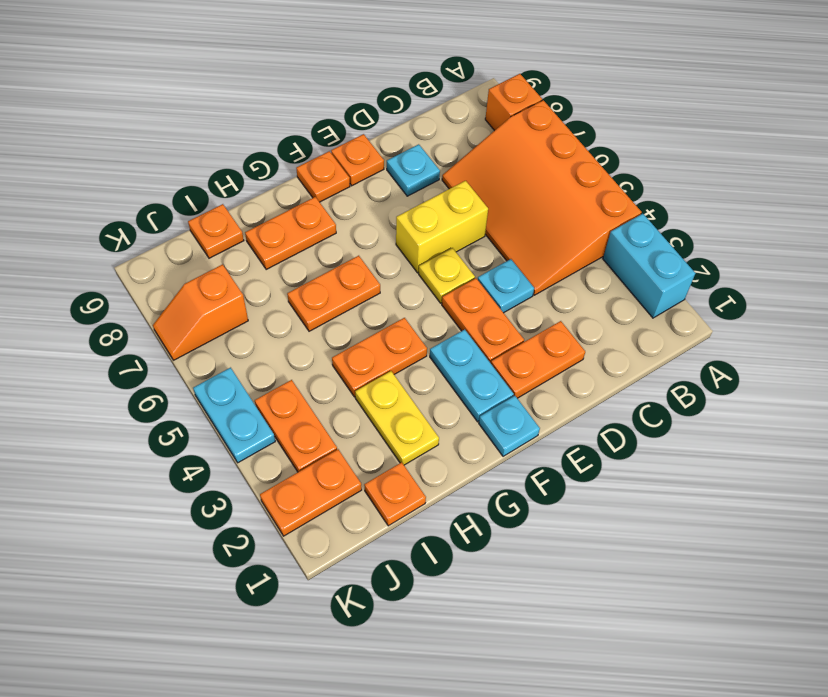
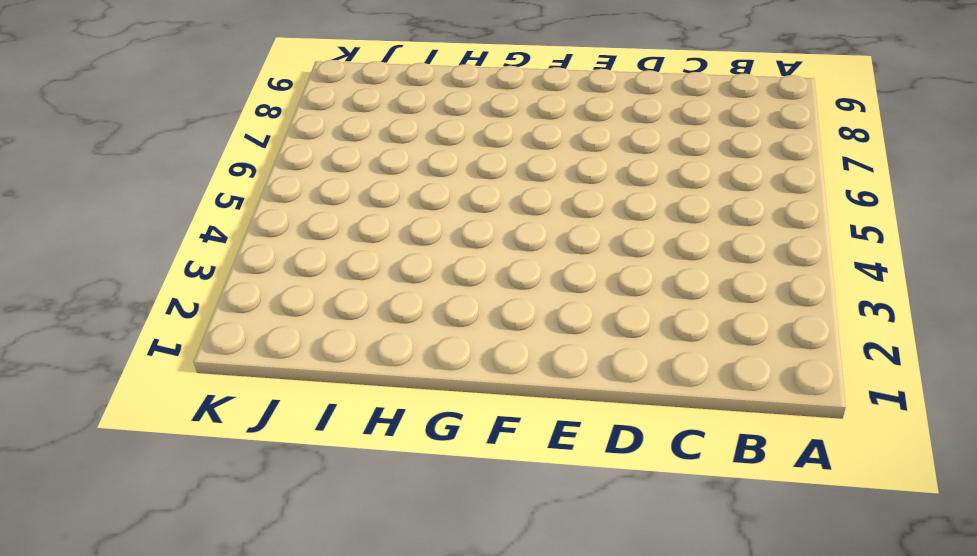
none -> cyan brick A2:A3 level 1
none -> orange slope A4:C7 level 1 top A
none -> orange brick A8 level 1

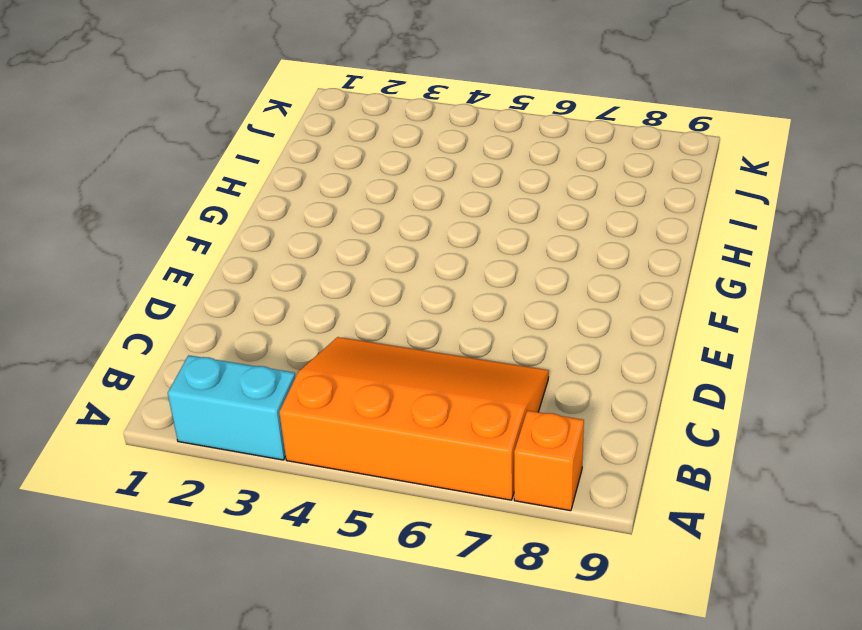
none -> orange plate D2:E2 level 1
none -> cyan plate D4 level 1
none -> yellow brick D6:E6 level 1

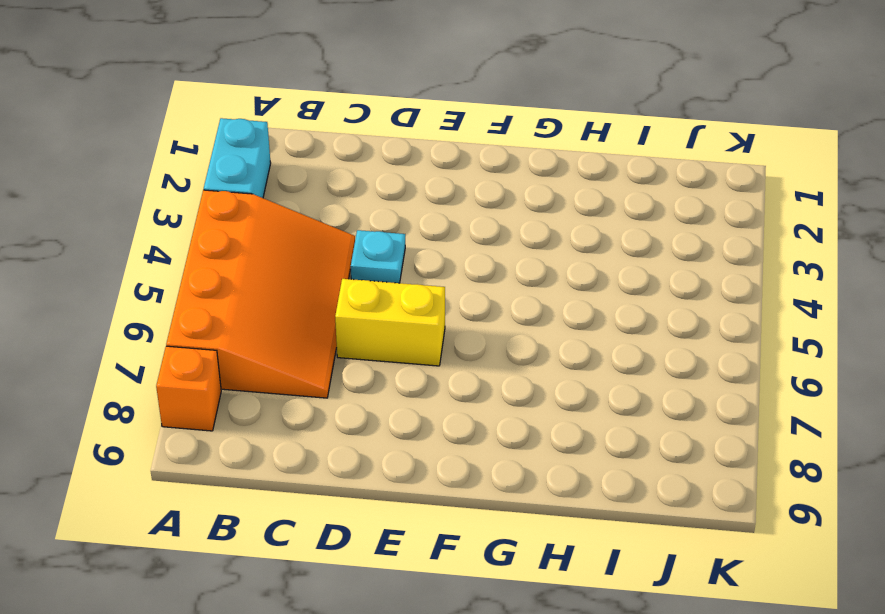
none -> orange plate D2:E2 level 1
none -> cyan plate D8 level 1
none -> orange plate E3:E4 level 1

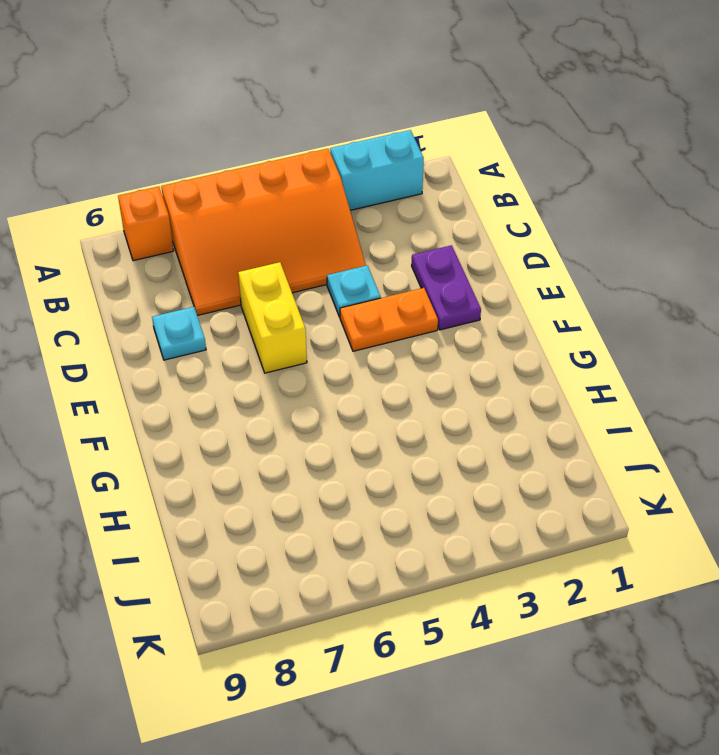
purple plate D2:E2 level 1 -> orange plate D2:E2 level 1
none -> yellow plate E5 level 1
none -> orange plate E9 level 1
none -> cyan plate F1 level 1

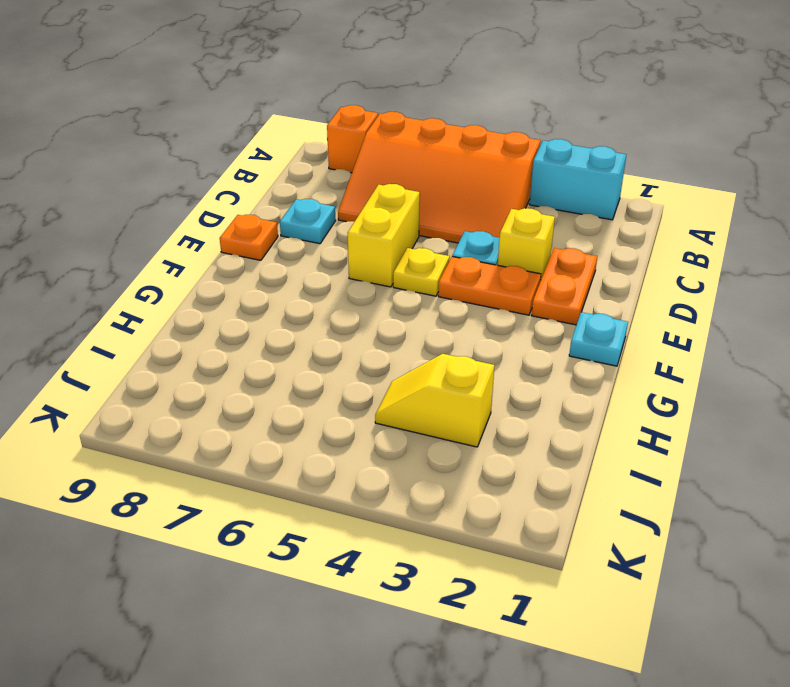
yellow brick D3 level 1 -> none
yellow slope I3:I4 level 1 top 3 -> none
none -> cyan plate F2:F3 level 1
none -> orange plate F9 level 1
none -> orange plate G4:H4 level 1

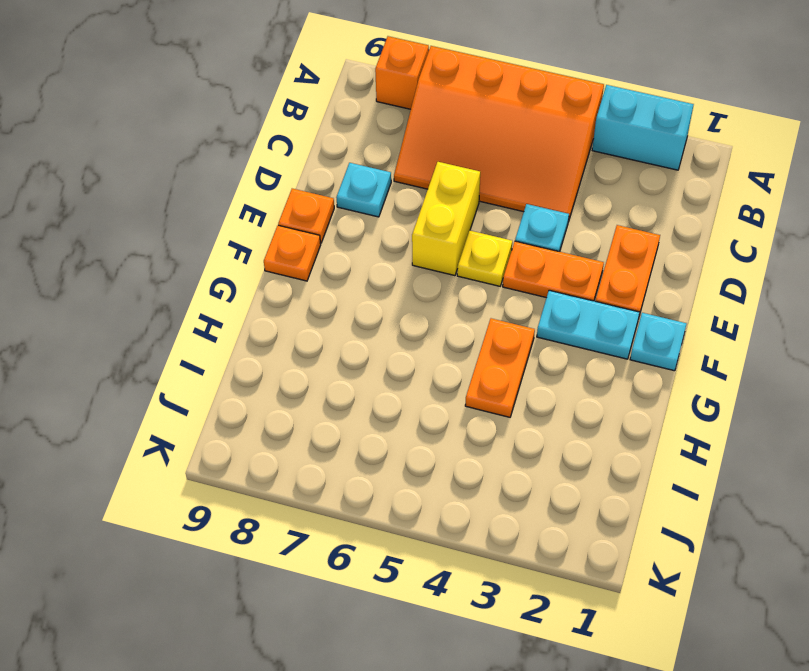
none -> orange plate G6:H6 level 1
none -> orange plate G8:H8 level 1
none -> yellow plate H2:H3 level 1

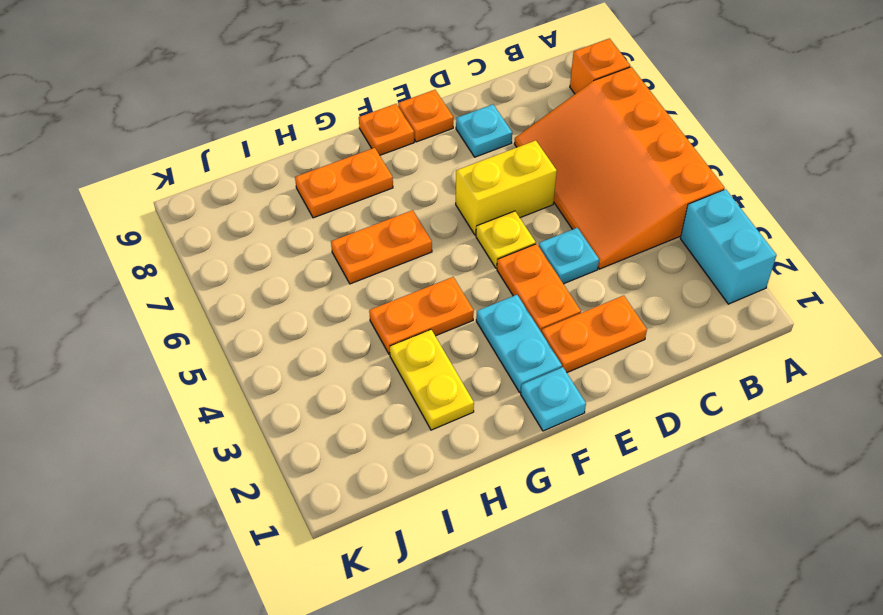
none -> orange plate I1 level 1
none -> orange plate I9 level 1
none -> orange plate J2:K2 level 1

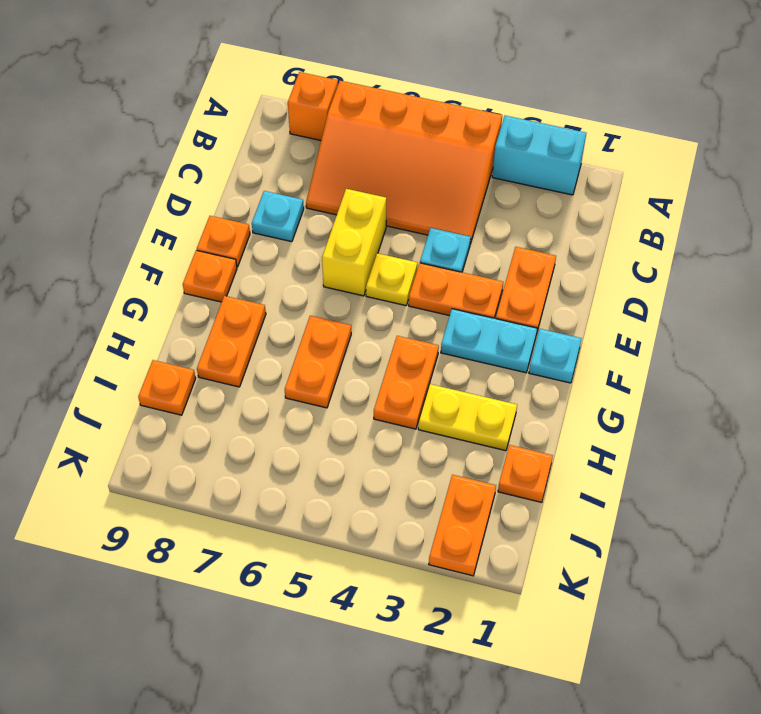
none -> orange plate J3:J4 level 1
none -> orange slope J7:K7 level 1 top J
none -> cyan plate K4:K5 level 1

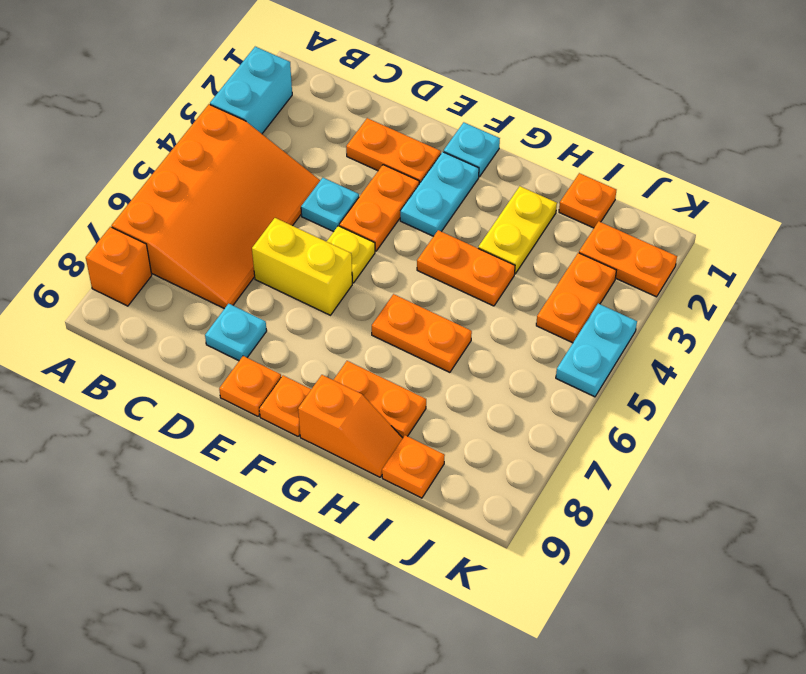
orange slope G9:H9 level 1 top G -> orange slope J7:K7 level 1 top J

